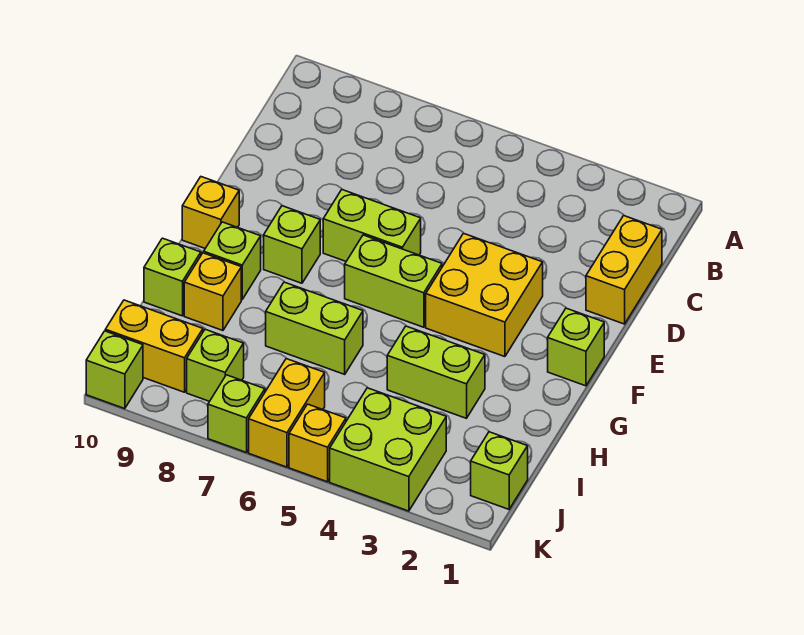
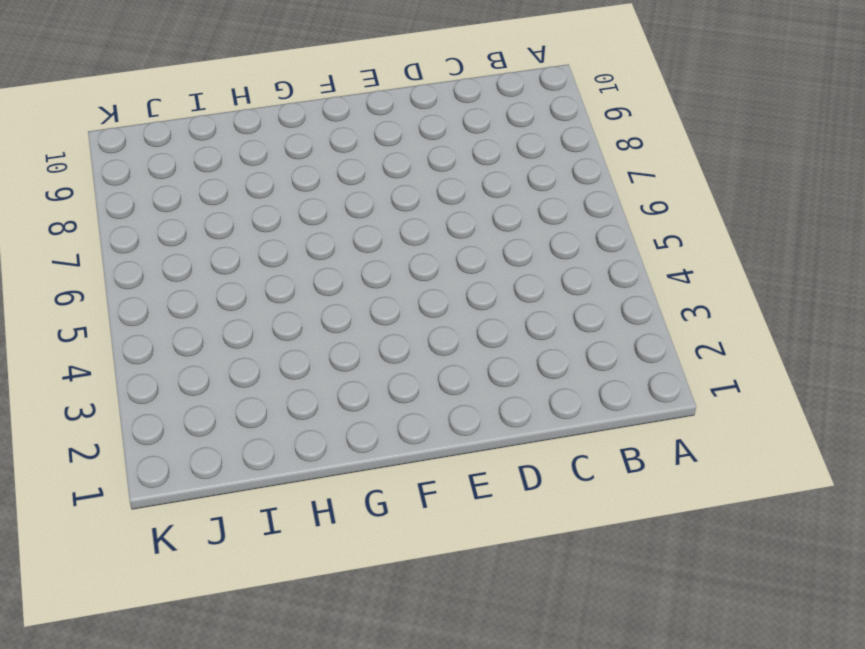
none -> yellow brick C1:D1 level 1
none -> yellow brick E3:F4 level 1
none -> lime brick E6:E7 level 1

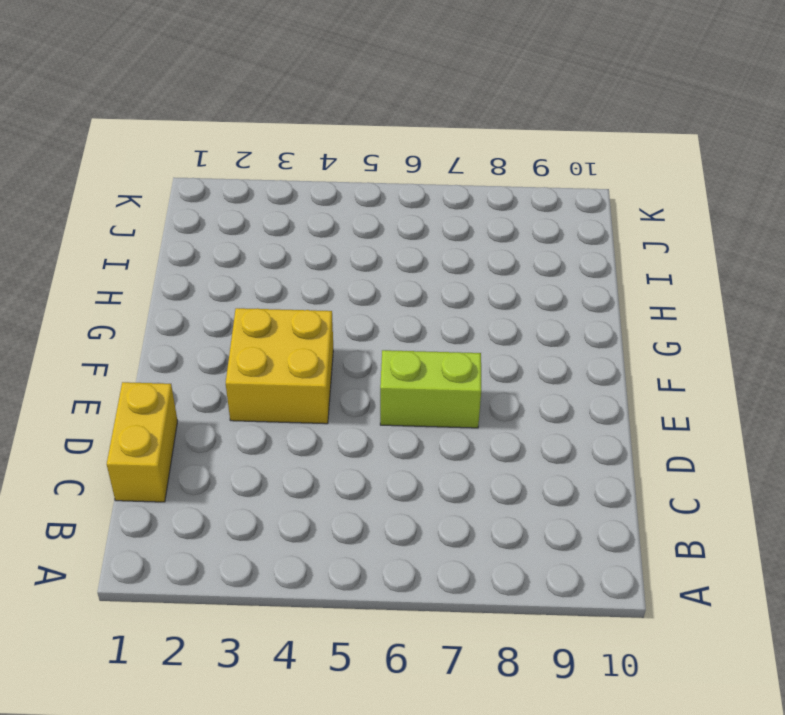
none -> lime brick F1 level 1
none -> lime brick F5:F6 level 1
none -> lime brick F8 level 1

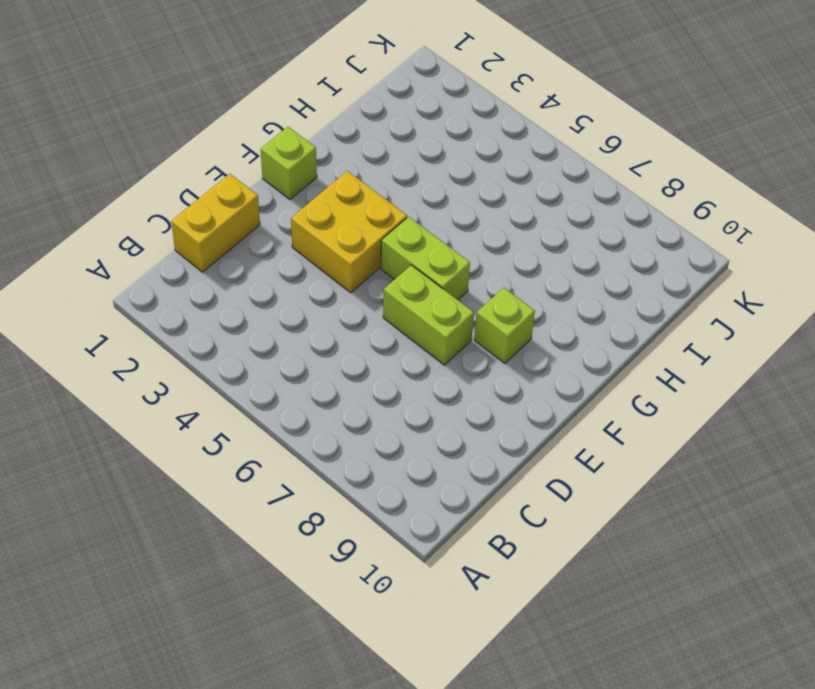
none -> yellow brick F10 level 1
none -> lime brick G9 level 1
none -> lime brick H3:H4 level 1

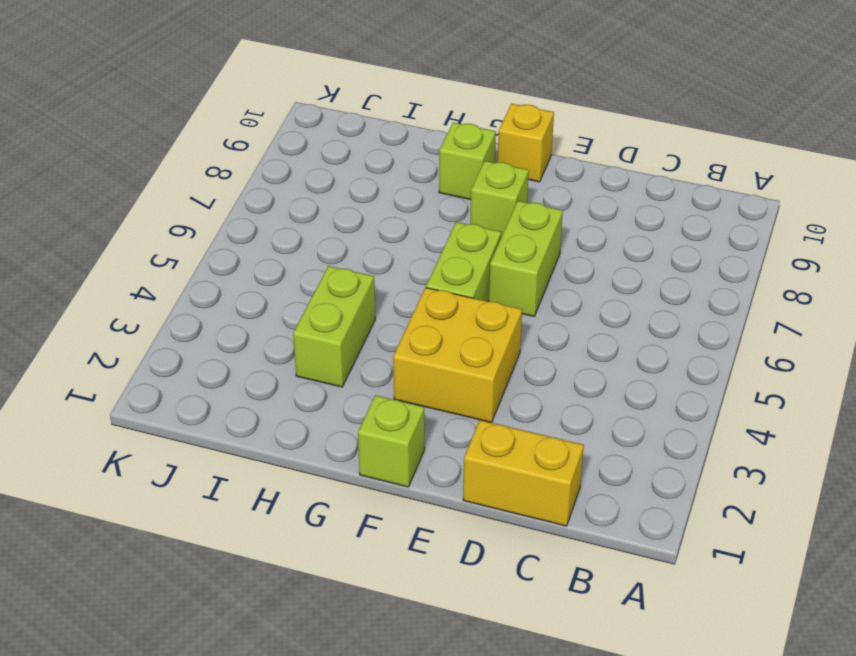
none -> lime brick H6:H7 level 1
none -> yellow brick H9 level 1
none -> lime brick H10 level 1

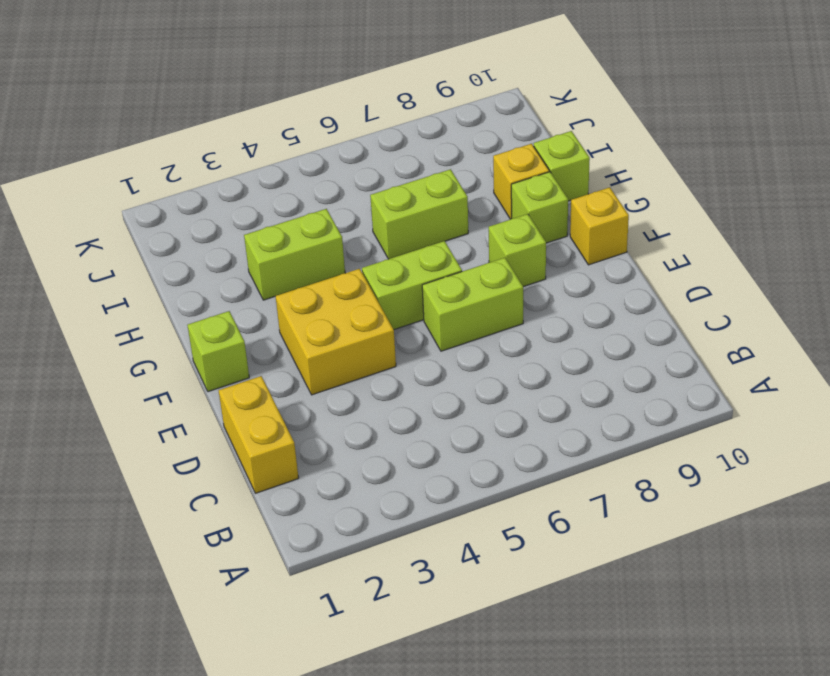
none -> lime brick J1 level 1
none -> lime brick J3:K4 level 1
none -> yellow brick J6:K6 level 1

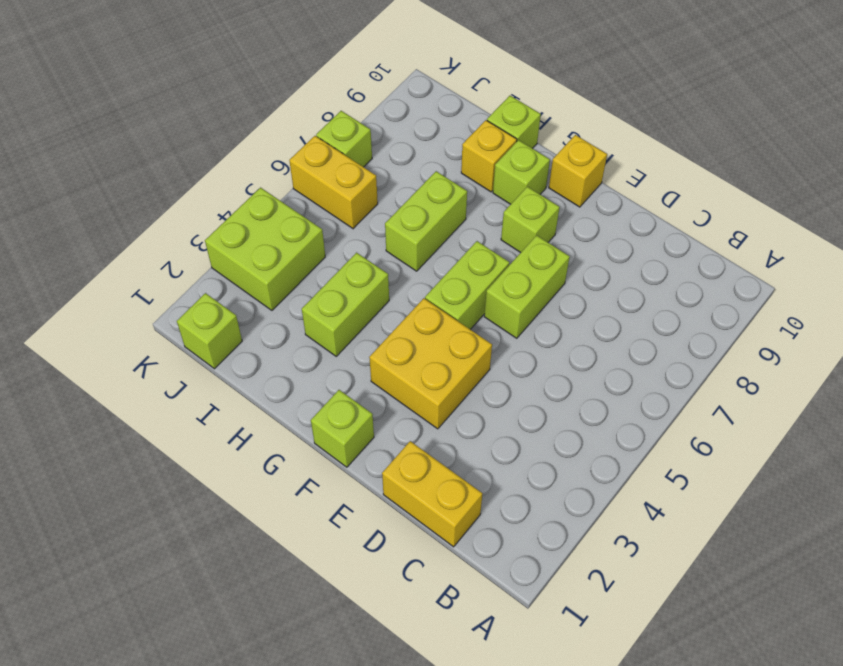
none -> lime brick J8 level 1
none -> yellow brick J9:J10 level 1
none -> yellow brick K5 level 1

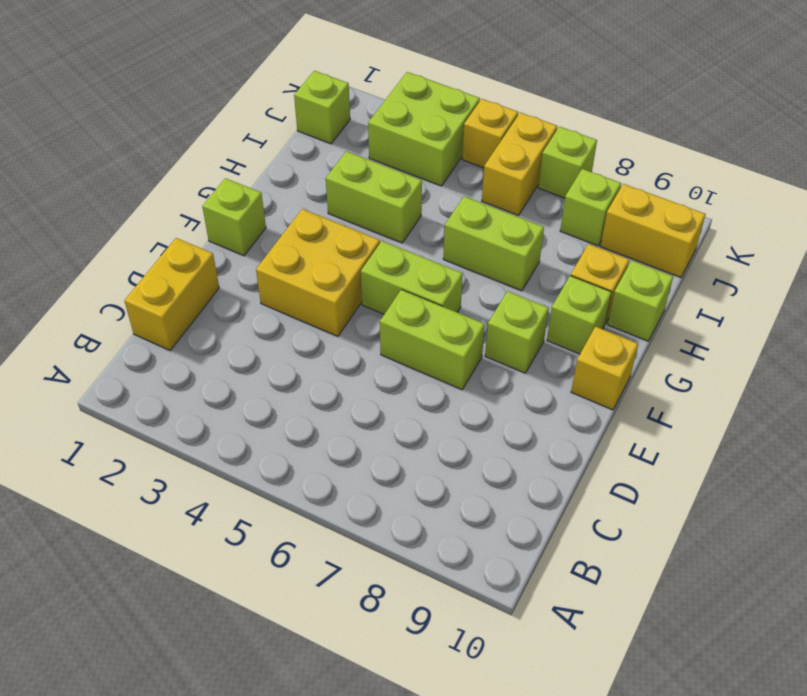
none -> lime brick K10 level 1

